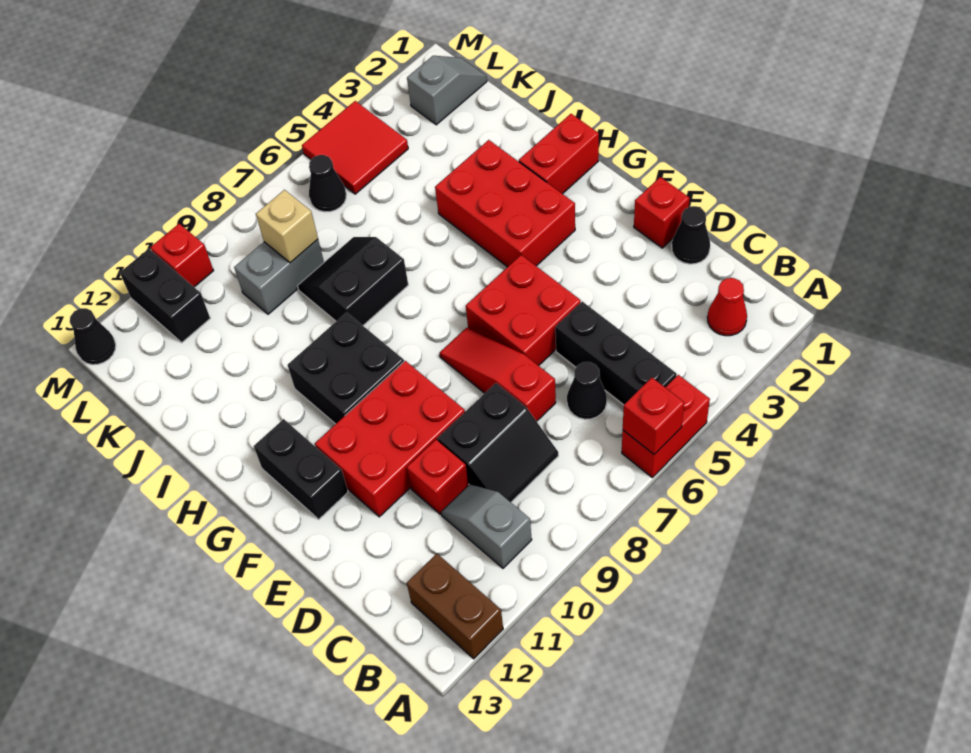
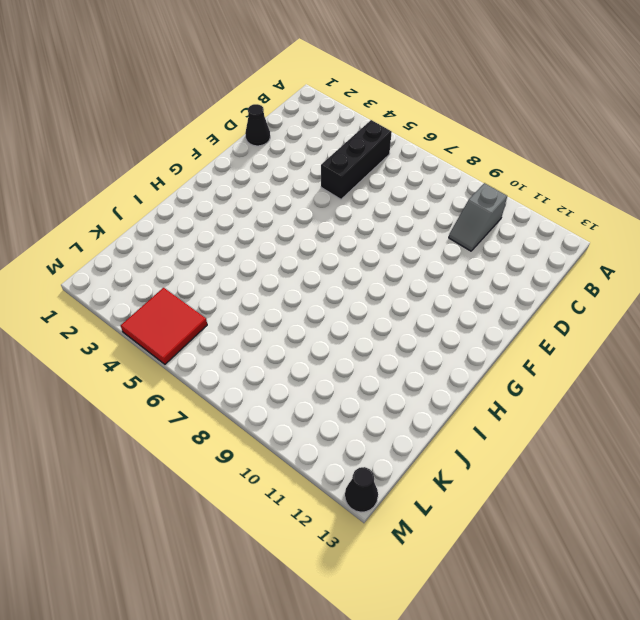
none -> red brick A5:A6 level 1
none -> brown brick A12:B12 level 1
none -> red cone B2 level 1

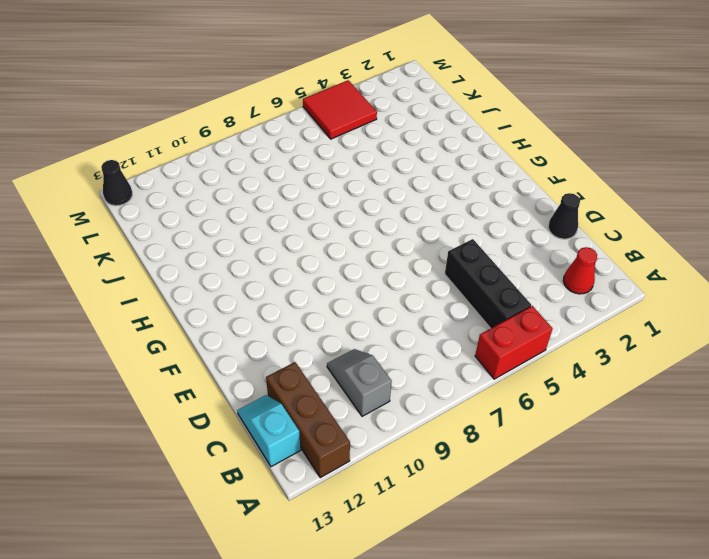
brown brick A12:C12 level 1 -> brown brick A12:B12 level 1
cyan slope B13:C13 level 1 top B -> none
none -> black cone C6 level 1
none -> black slope C8:D9 level 1 top D
none -> red slope D7:F7 level 1 top D

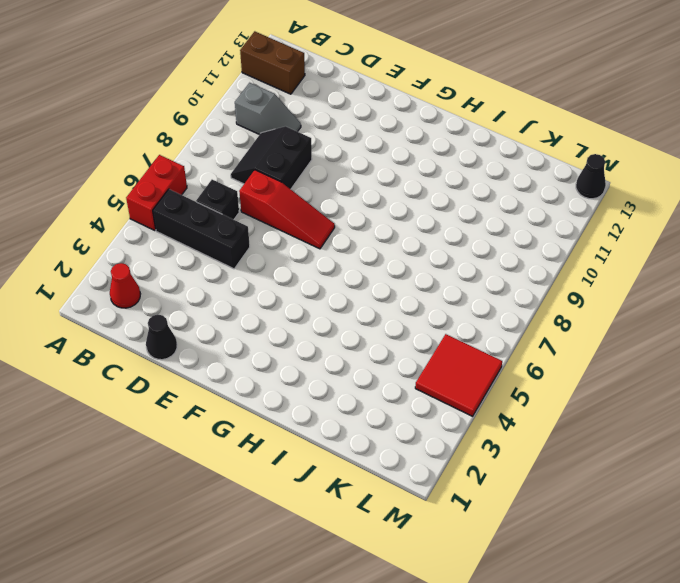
black brick C6 level 1 -> black cone C6 level 1
none -> red brick D10 level 1
none -> red brick E1 level 1
none -> red brick E5:F6 level 1

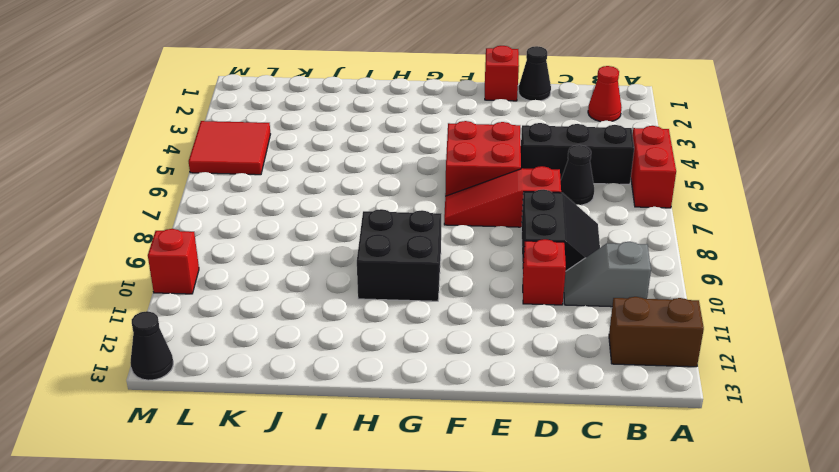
none -> red brick E9:F11 level 1
none -> black brick F12:G12 level 1
none -> red brick G3:I4 level 1

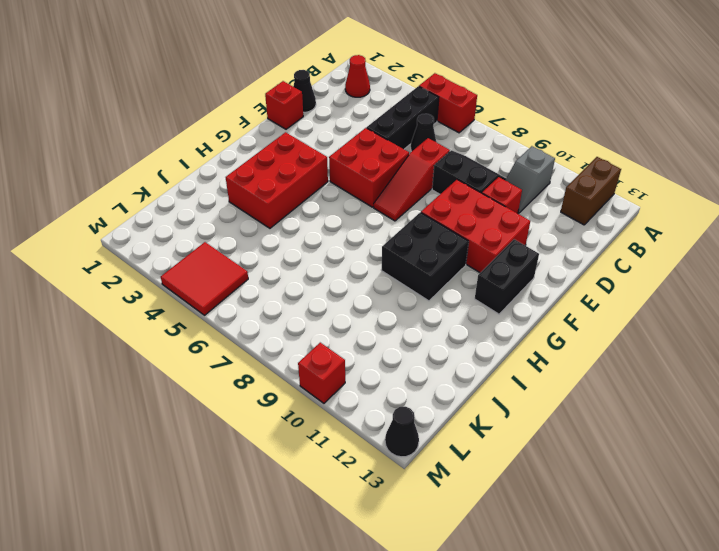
none -> red brick H1:H2 level 1
none -> black slope I7:J8 level 1 top I
none -> grey brick K8:K9 level 1

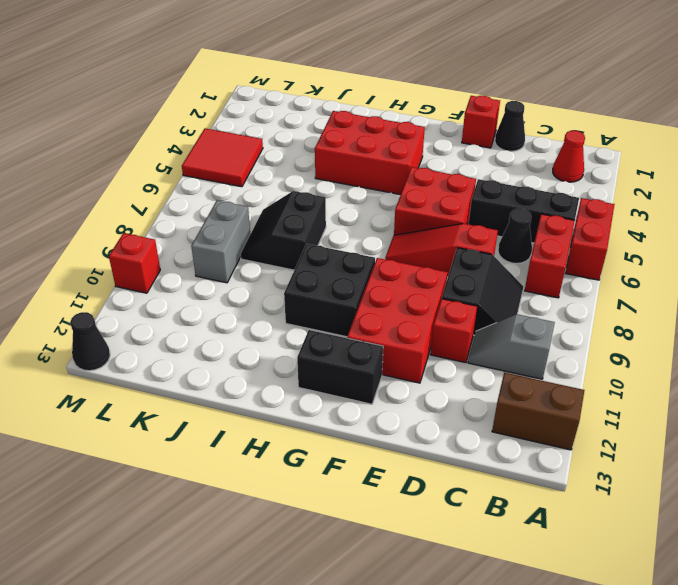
red brick B6:B7 level 1 -> red brick H1:H2 level 1
none -> grey slope L1:L2 level 1 top 2
none -> black cone L6 level 1
none -> black brick L11:M11 level 1

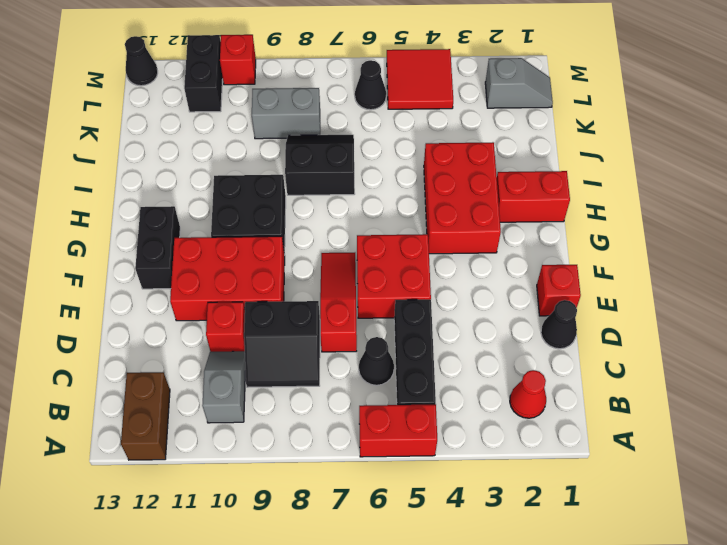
none -> red brick A6 level 2
none -> tan brick K8 level 2

